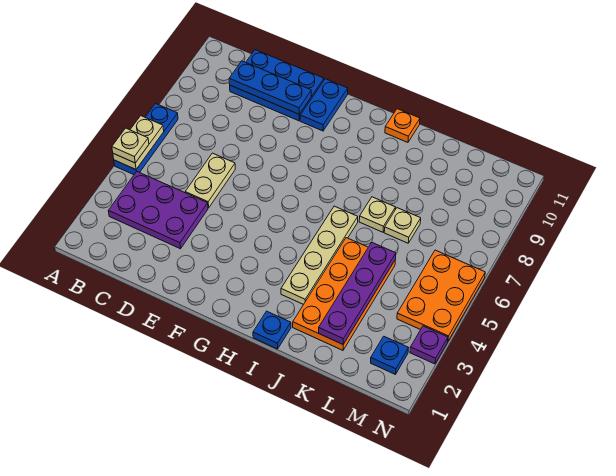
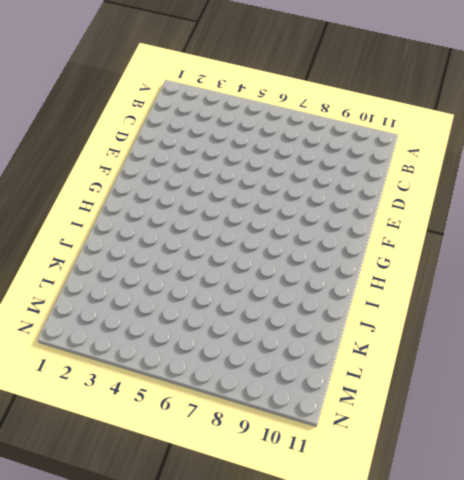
none -> blue plate A5:A7 level 1
none -> purple plate B3:D4 level 1
none -> blue plate C10:E11 level 1

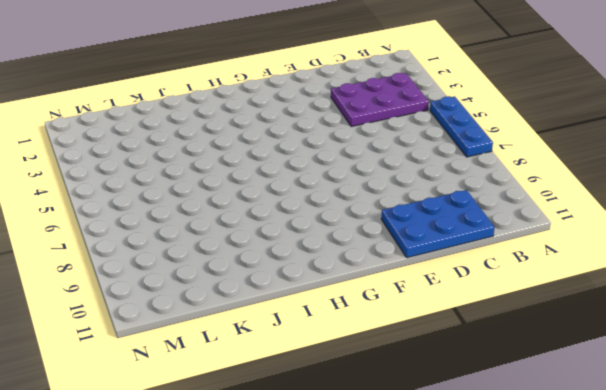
none -> tan plate D5:D6 level 1
none -> blue plate F10:F11 level 1
none -> blue plate I1 level 1

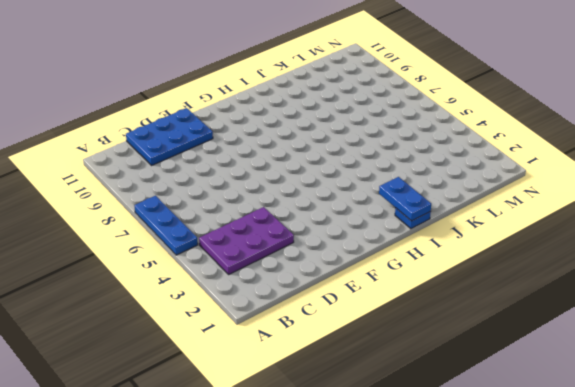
blue plate I1:I2 level 2 -> blue plate F10:F11 level 1
none -> tan plate D5:D6 level 1
none -> tan plate I3:I6 level 1
none -> orange plate I11 level 1

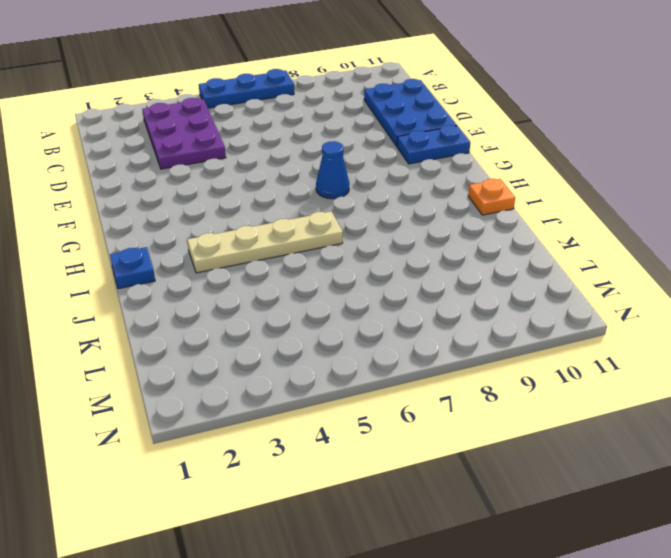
blue cone G7 level 1 -> none
none -> tan plate D5:D6 level 1
none -> orange plate J2:K5 level 1
none -> tan plate J7 level 1

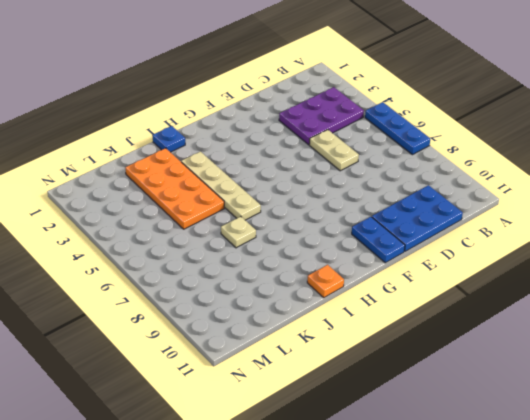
none -> tan plate K7 level 1
none -> blue plate M2 level 1
none -> orange plate M4:N6 level 1

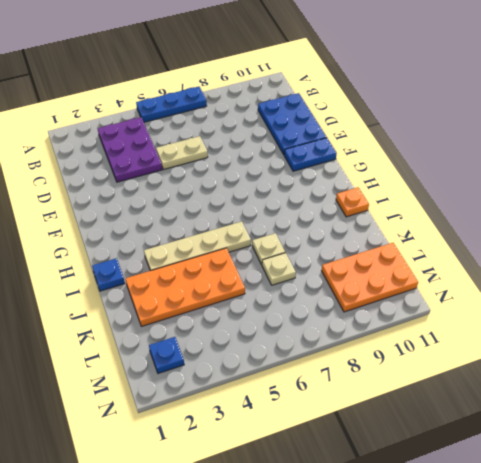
orange plate L9:M11 level 1 -> orange plate M4:N6 level 1
none -> purple plate N3 level 1
none -> tan plate A5:A6 level 2
none -> blue plate C10:E10 level 2

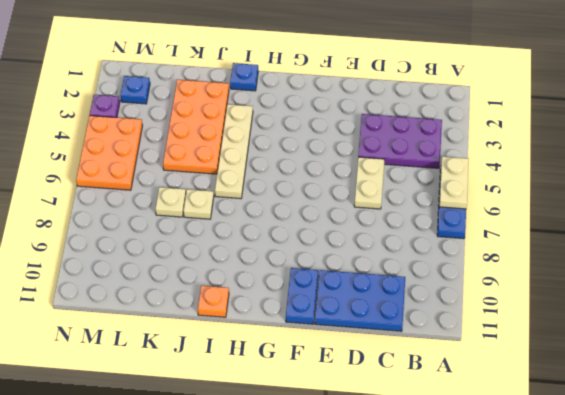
none -> blue plate C10:E10 level 2
none -> purple plate K2:K5 level 2
none -> tan plate A5 level 3

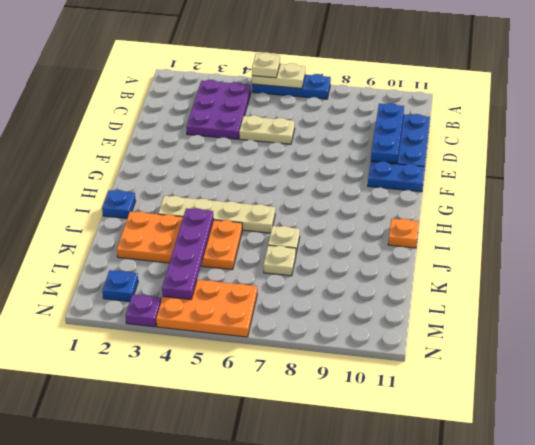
purple plate J4:M4 level 2 -> purple plate K2:K5 level 2

